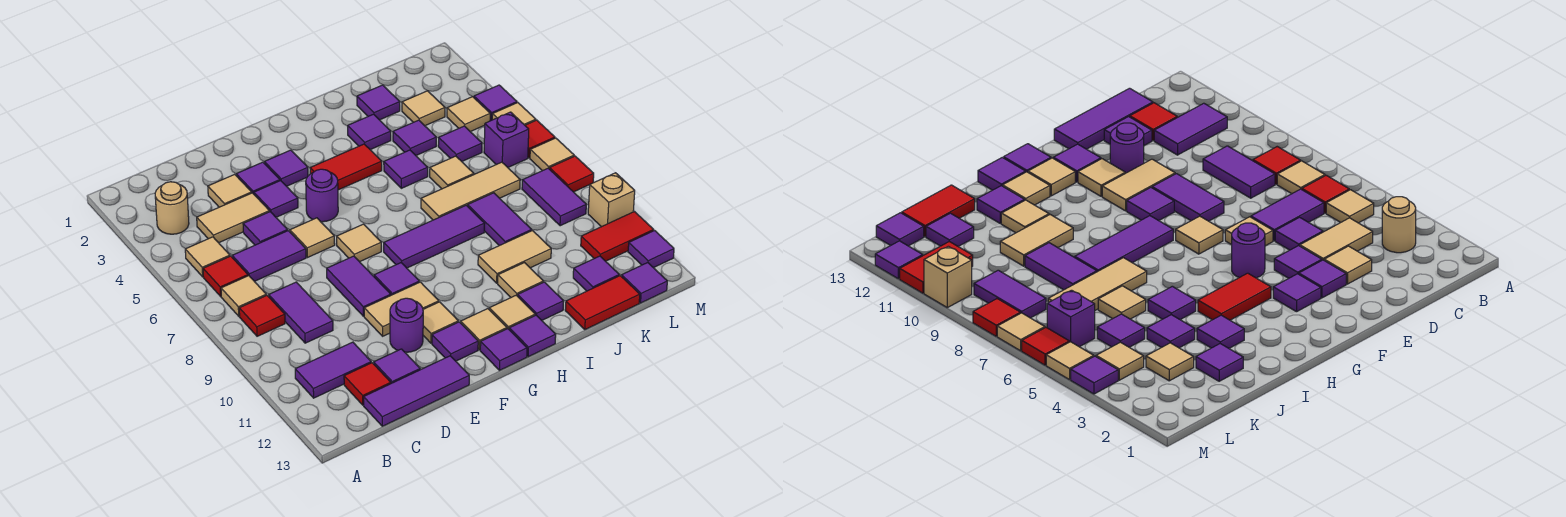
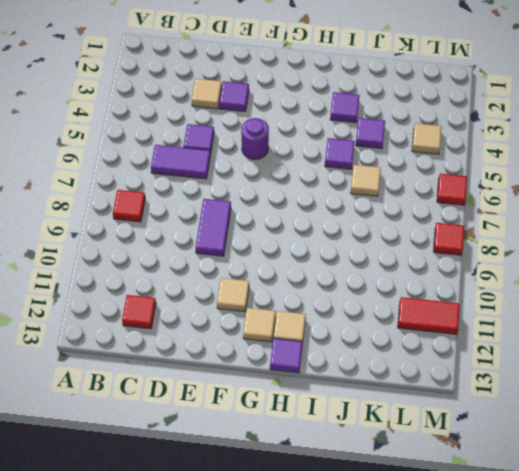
none -> tan round brick B3 level 1
none -> tan tile B5 level 1
none -> red tile B6 level 1
none -> tan tile B7 level 1

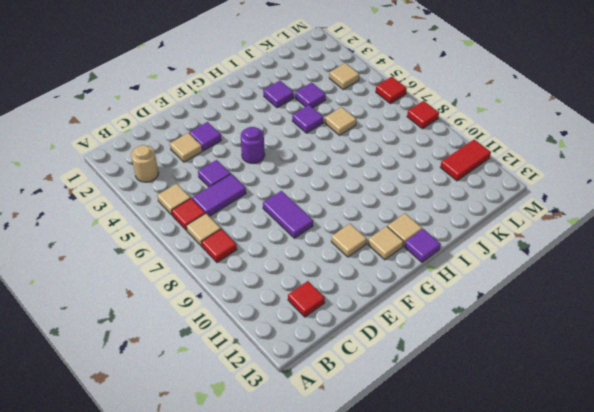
none -> purple tile B11:C11 level 1
none -> tan tile C4:D4 level 1
none -> purple tile C8:C9 level 1
none -> purple tile C13:E13 level 1

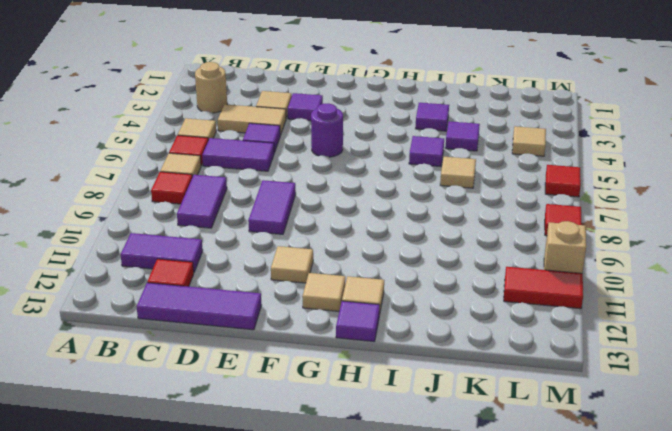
none -> purple tile D12 level 1
none -> purple tile E4 level 1
none -> tan tile E6 level 1
none -> tan tile E10:F10 level 1

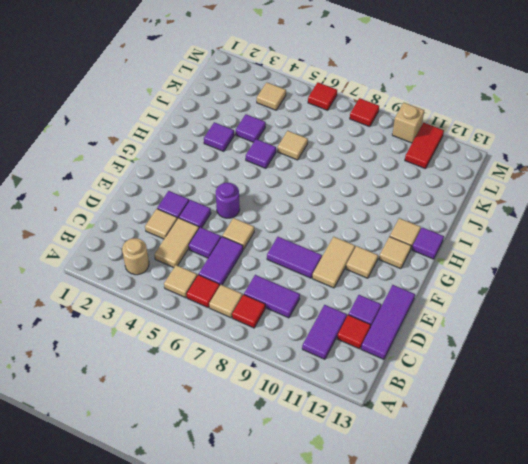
none -> purple round brick E11 level 1
none -> purple tile F3 level 1
none -> tan tile F7 level 1
none -> purple tile F9 level 1

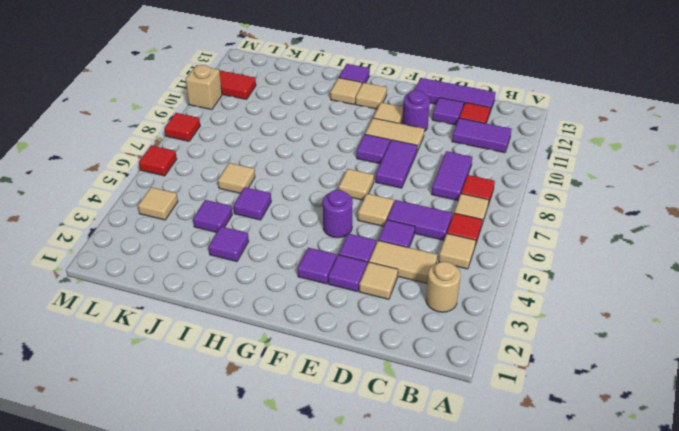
none -> purple tile F12 level 1
none -> red tile G4:H4 level 1
none -> purple tile G8:I8 level 1
none -> purple tile G13 level 1

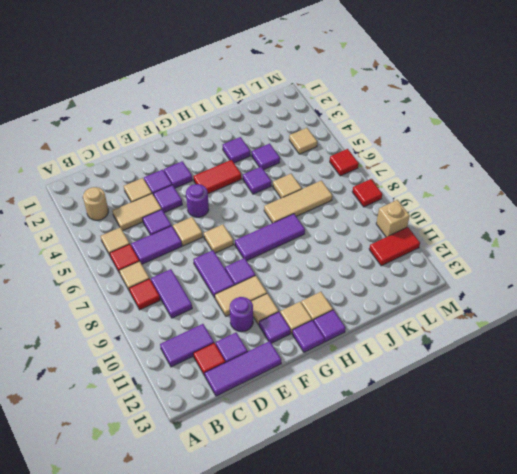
none -> tan tile I10:J10 level 1
none -> tan tile I11 level 1
none -> purple tile I12 level 1
none -> purple tile J2 level 1

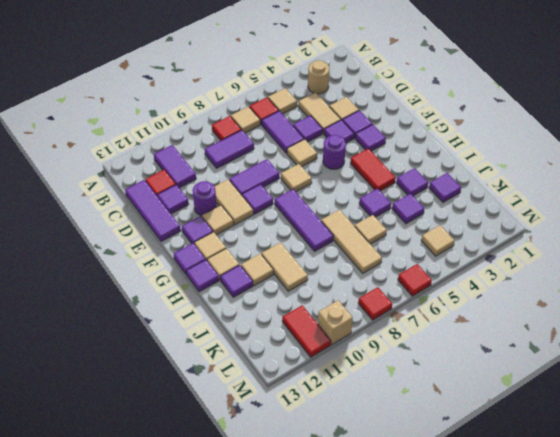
none -> purple tile J8:J9 level 1
none -> red tile J13:K13 level 1
none -> tan tile K3 level 1
none -> purple tile K5 level 1

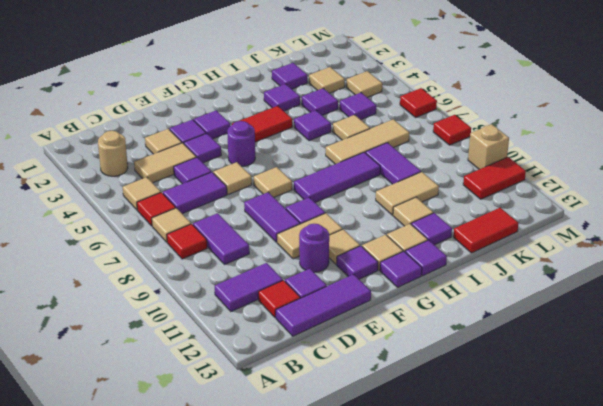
none -> purple tile K12 level 1
none -> purple brick L6 level 1
none -> purple tile L8:L9 level 1
none -> purple tile L13 level 1

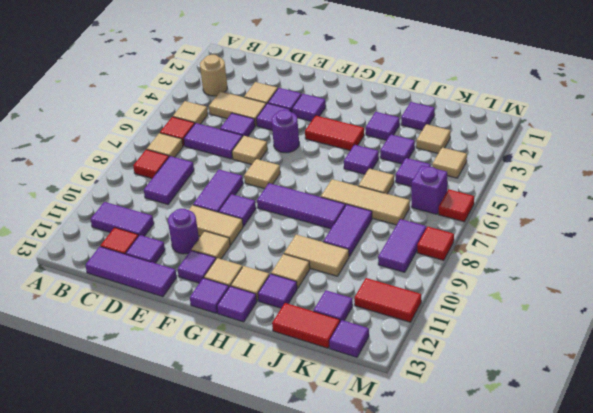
none -> purple tile M4 level 1
none -> tan tile M5 level 1
none -> tan tile M7 level 1
none -> tan brick M10 level 1

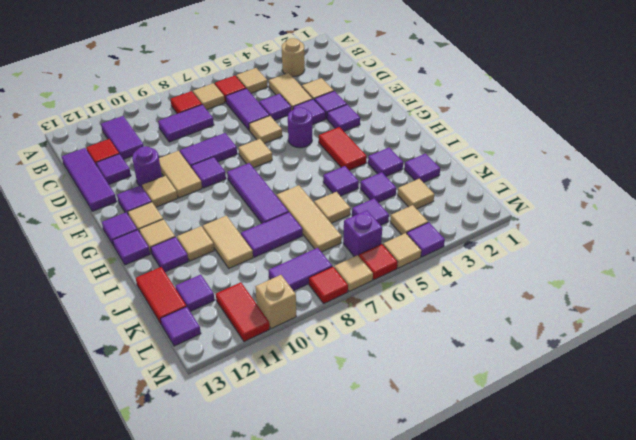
none -> purple tile M12 level 1

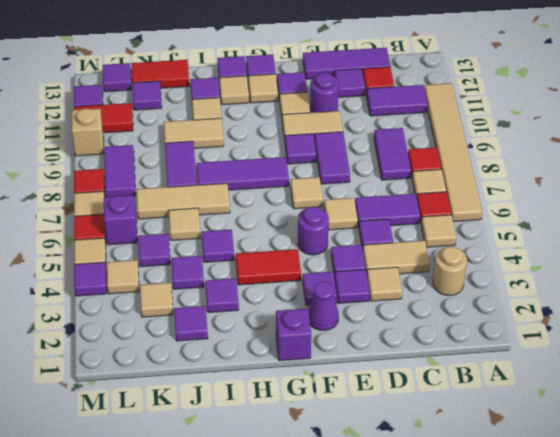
tan tile A6:A11 level 1 -> none
purple cone F2 level 1 -> none
purple brick G1 level 1 -> none

